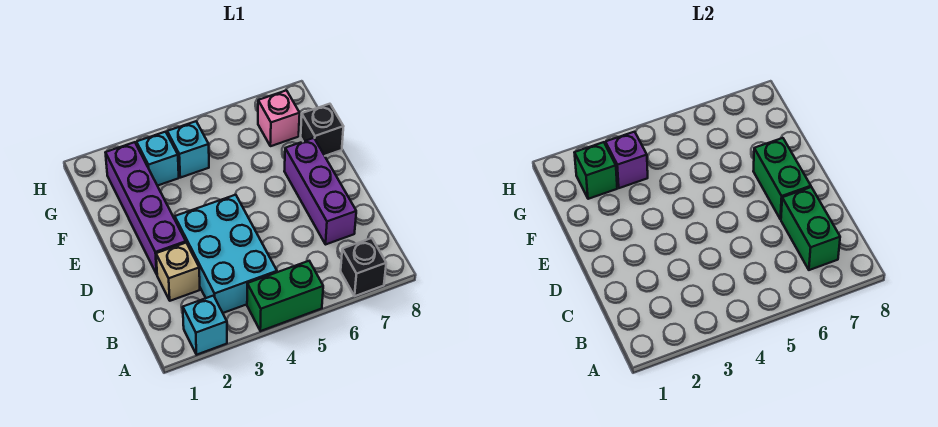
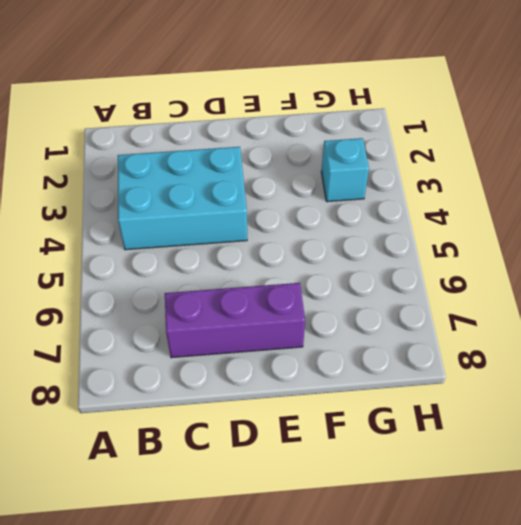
none -> cyan brick A2 level 1
none -> green brick A4:A5 level 1
none -> black brick A7 level 1

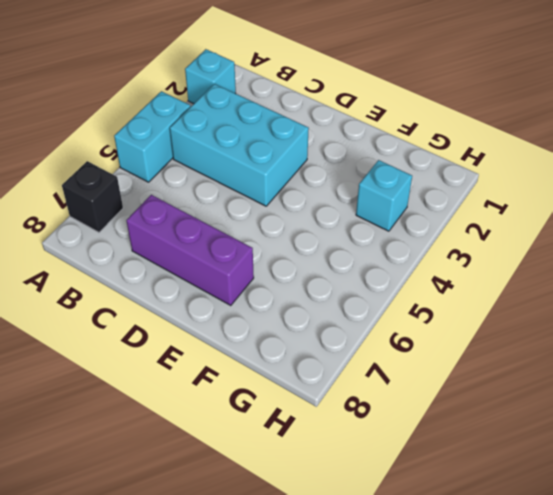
cyan brick A4:A5 level 1 -> green brick A4:A5 level 1
none -> tan brick C2 level 1
none -> purple brick D2:G2 level 1
none -> black brick F8 level 1

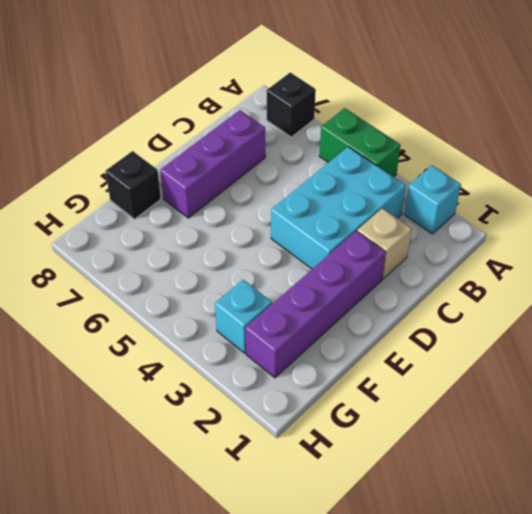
none -> cyan brick G4 level 1
none -> pink brick G7 level 1
none -> green brick B7:C7 level 2

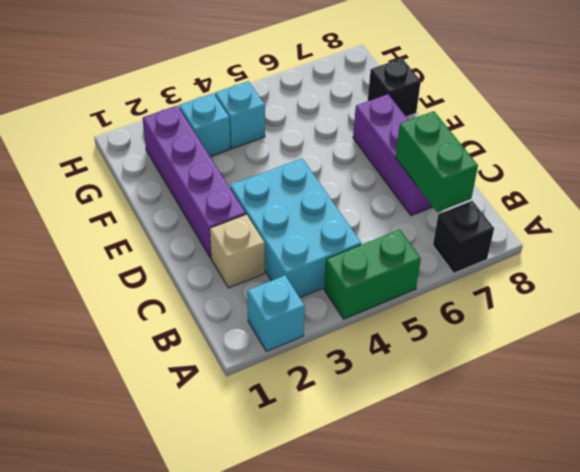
none -> pink brick G7 level 1
none -> green brick D7:E7 level 2
none -> green brick G2 level 2

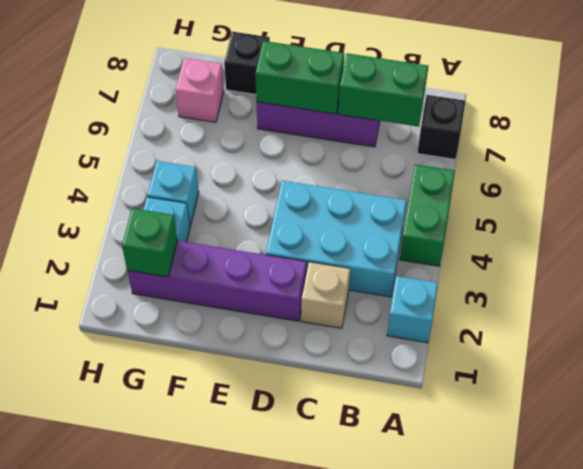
none -> purple brick G3 level 2

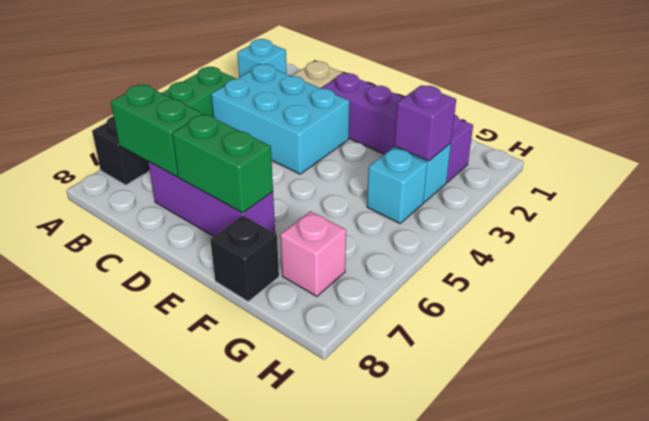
none -> green brick G2 level 2

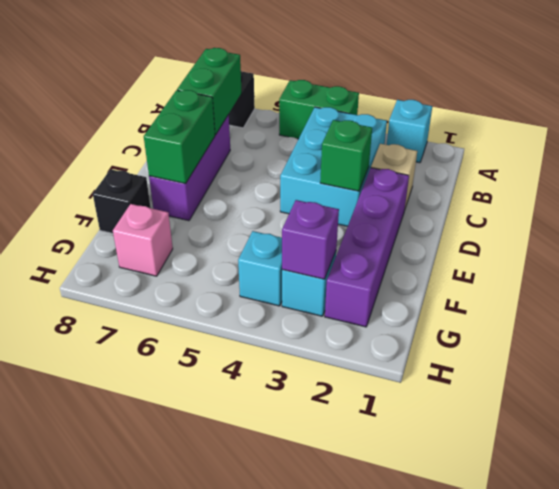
green brick D3 level 2 -> green brick G2 level 2

